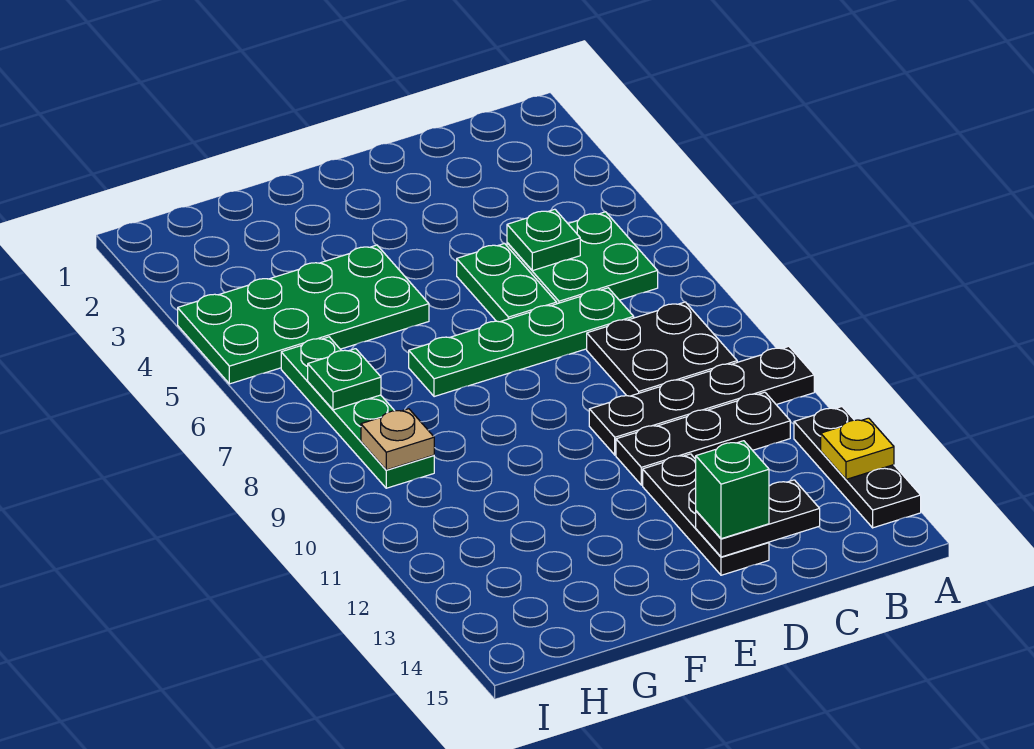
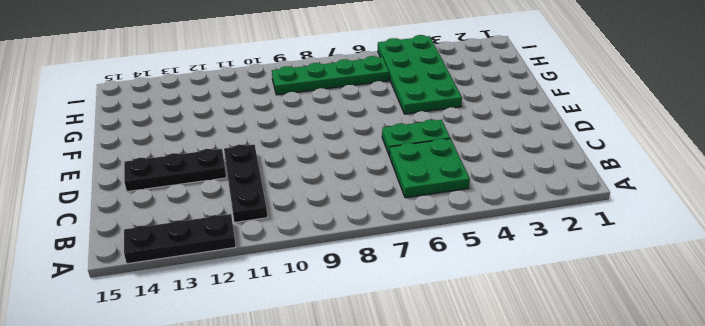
none -> black plate A10:D10 level 1
none -> black plate B8:C9 level 1
none -> green plate C7:F7 level 1

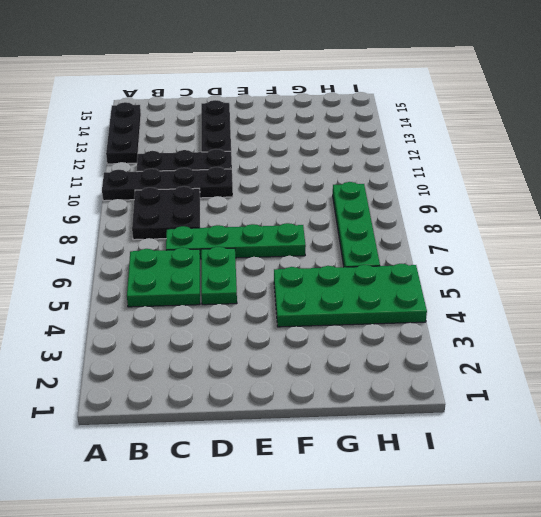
none -> yellow plate A13 level 2
none -> green plate C5 level 2
none -> black plate C14:D14 level 2

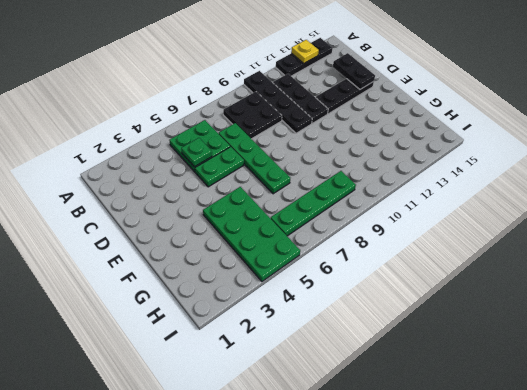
none -> green plate H7 level 2
none -> tan plate H9 level 2
none -> green brick D14 level 3

